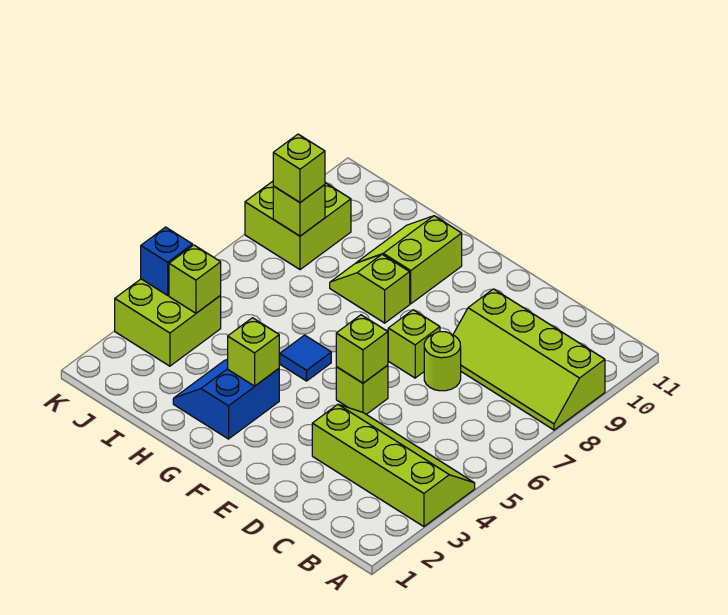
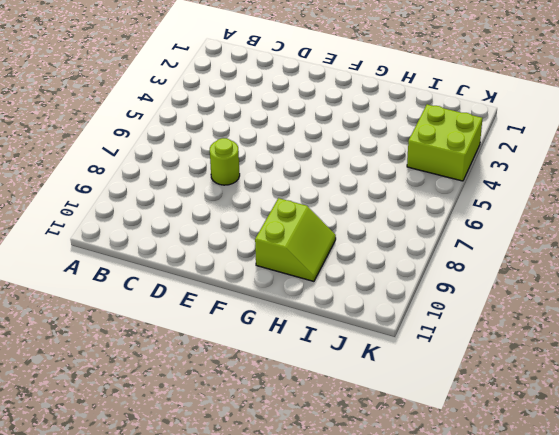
none -> lime slope A3:D4 level 1 top 3
none -> lime slope A8:D9 level 1 top 9
none -> lime brick E5 level 1

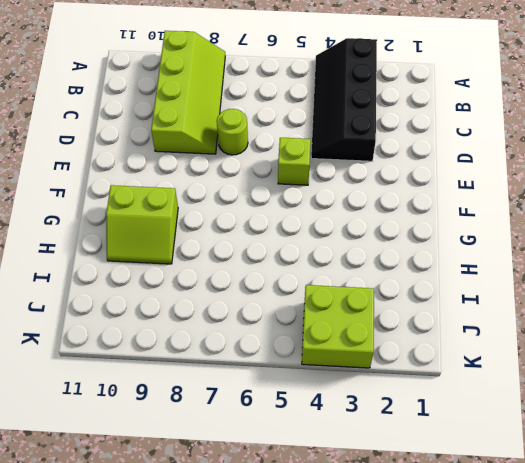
black slope A3:D4 level 1 top 3 -> lime slope A3:D4 level 1 top 3
none -> lime brick E7 level 1
none -> blue slope G2:H3 level 1 top G
none -> blue tile G5 level 1

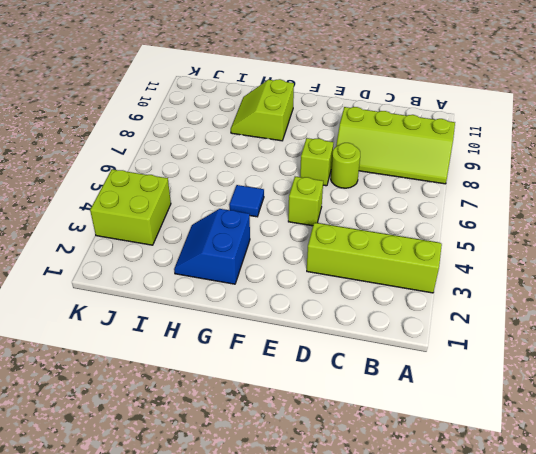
none -> lime slope G8:H8 level 1 top G
none -> lime brick J8:K9 level 1
none -> lime brick E5 level 2

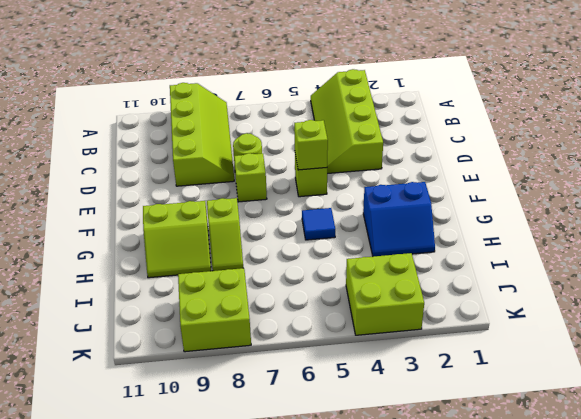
none -> lime brick G3 level 2
none -> lime brick J4 level 2
none -> lime brick J8 level 2

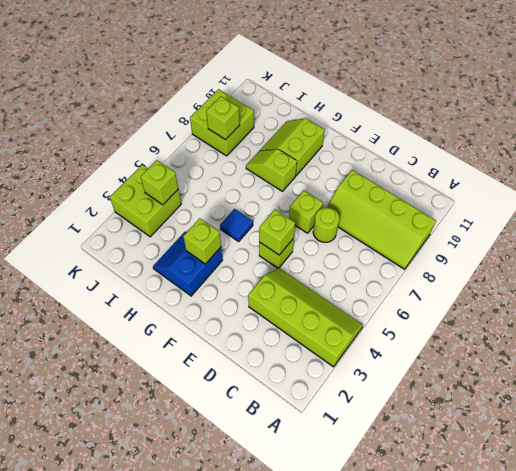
none -> blue brick K4 level 2
none -> lime brick J8 level 3

